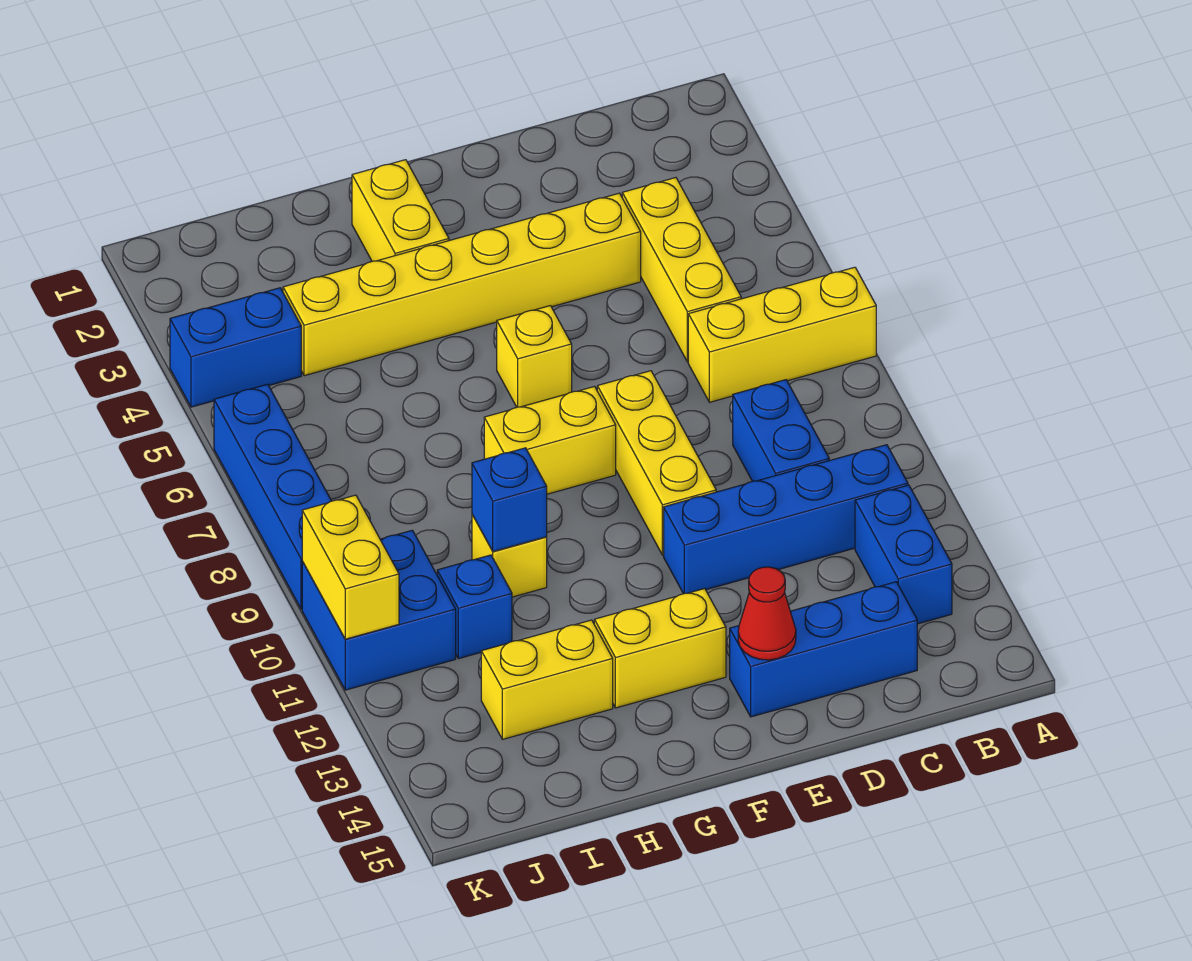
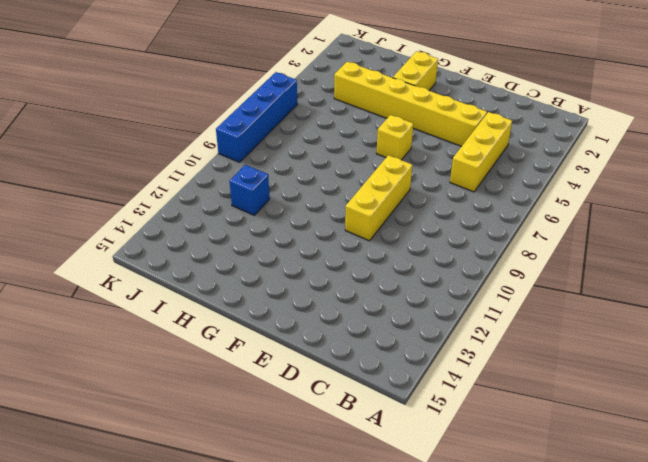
none -> yellow brick A7:C7 level 1
none -> blue brick B11:E11 level 1
none -> blue brick B12:B13 level 1

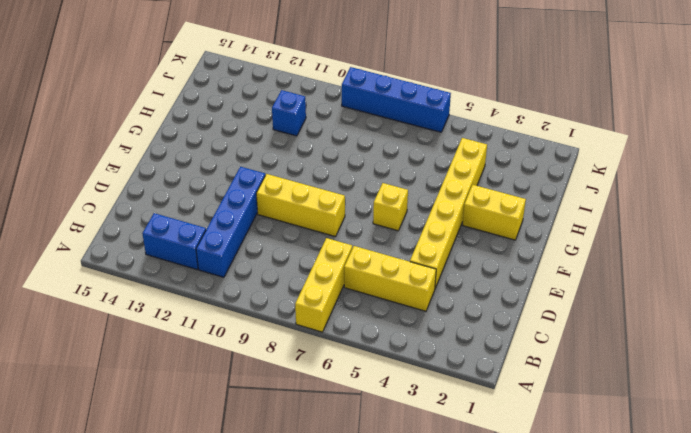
none -> blue brick C9:C10 level 1
none -> blue brick C14:E14 level 1
none -> yellow brick F8:G8 level 1

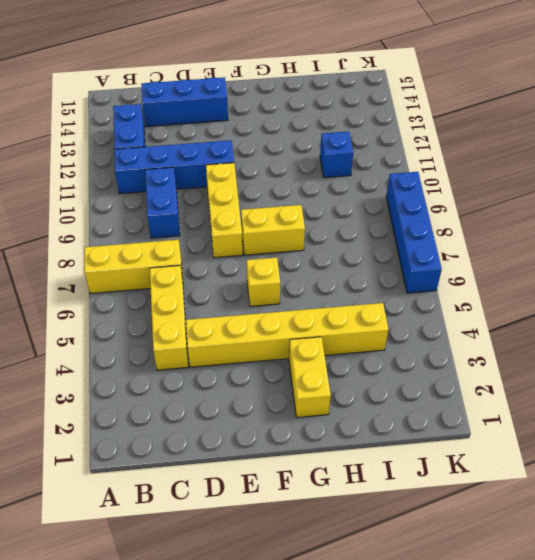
none -> yellow brick F13:G13 level 1
none -> yellow brick H10 level 1
none -> yellow brick H13:I13 level 1

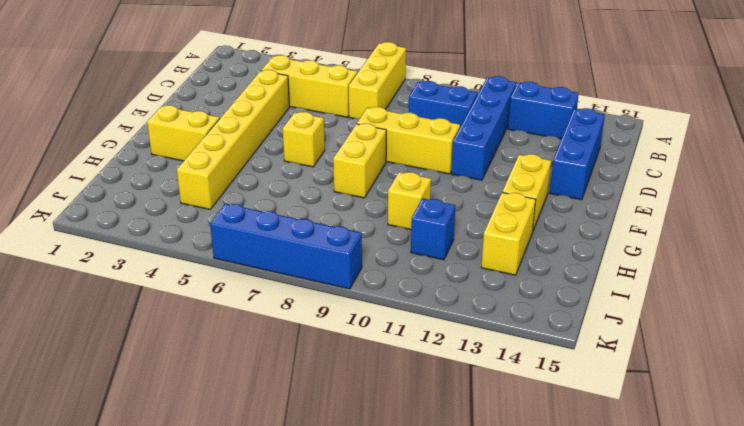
none -> blue brick J4:K4 level 1
none -> blue brick J10:K11 level 1
none -> red cone E14 level 2

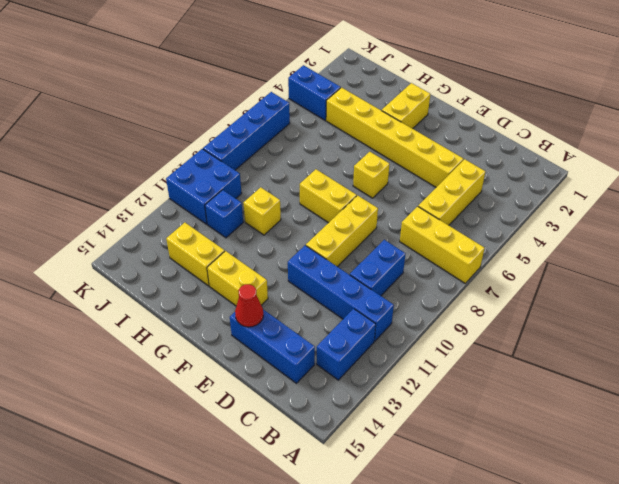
none -> blue brick H10 level 2
none -> yellow brick K10:K11 level 2

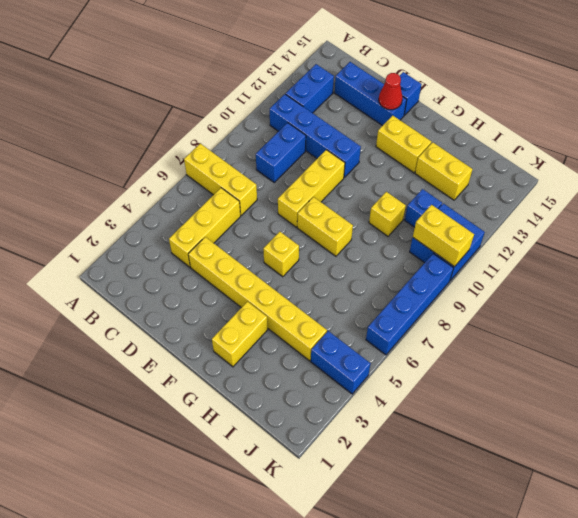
blue brick E15 level 1 -> blue brick H10 level 2
yellow brick J10:K10 level 2 -> yellow brick K10:K11 level 2

